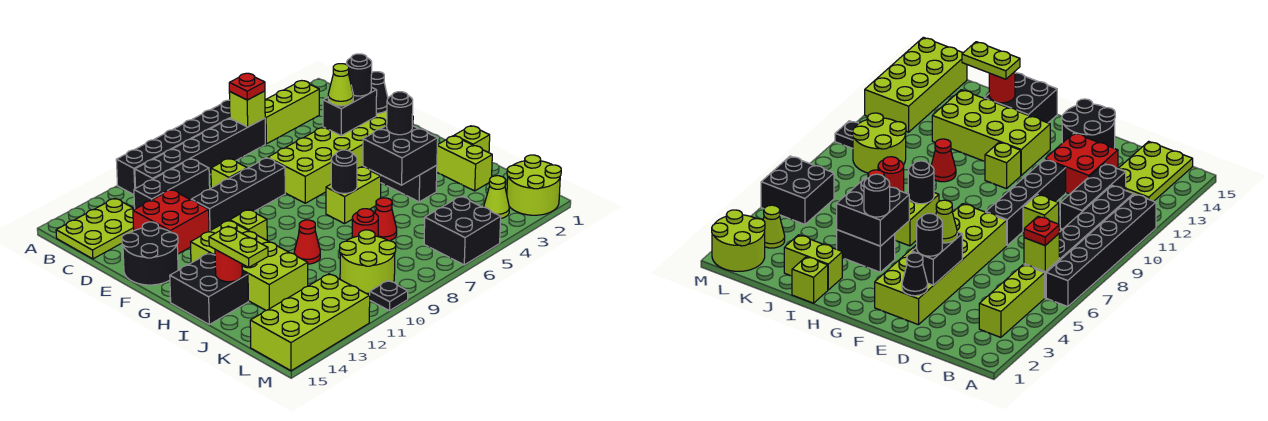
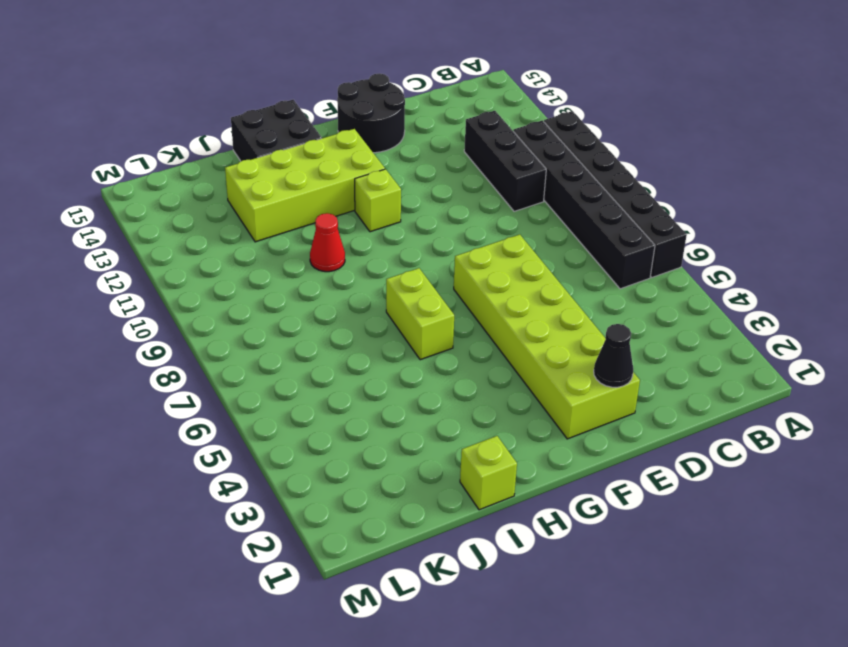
none -> lime brick B3:B5 level 1
none -> lime plate B13:C15 level 1
none -> lime brick D9 level 1
none -> red brick D12:E13 level 1

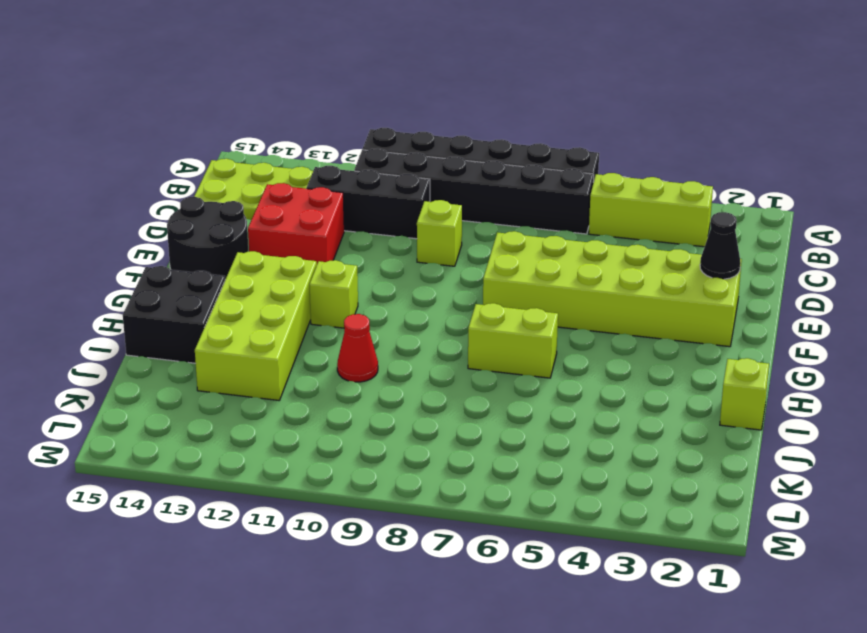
none -> black brick E8:E11 level 1
none -> black brick H4:I4 level 1
none -> lime brick I2:J2 level 1
none -> red cone J7 level 1

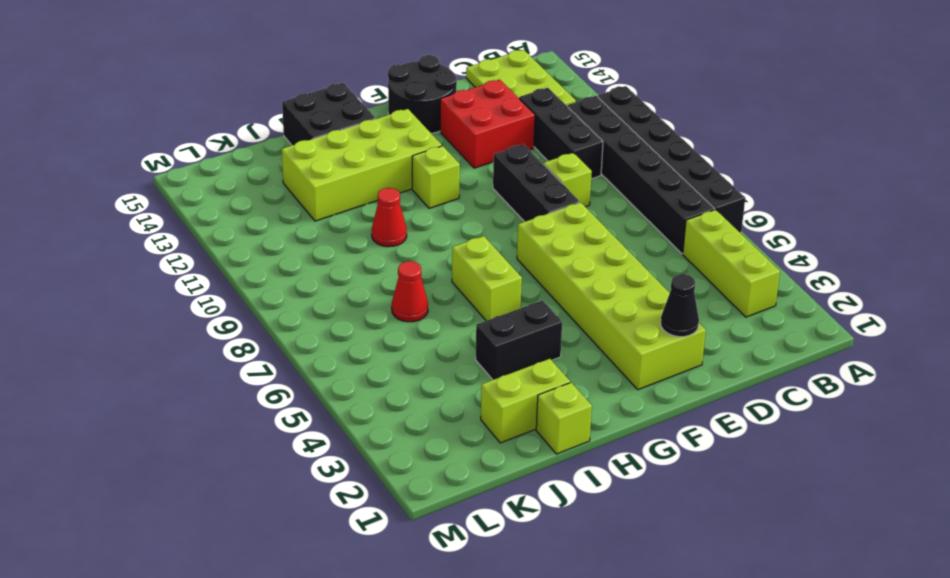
black brick E8:E10 level 1 -> black brick E8:E11 level 1
none -> red round brick J8 level 1
none -> lime round brick K9:L10 level 1
none -> lime round brick L1:M2 level 1
none -> lime cone L3 level 1

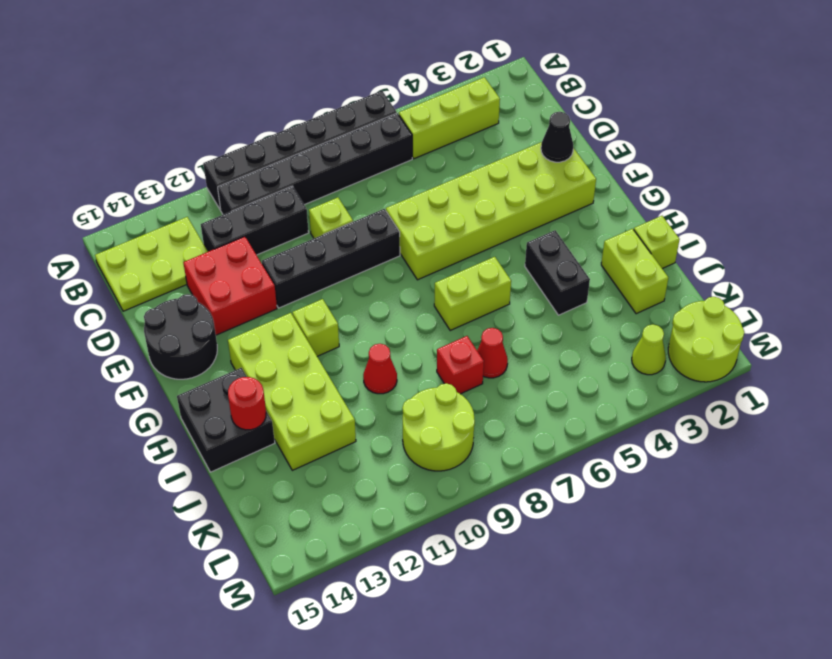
red brick J8 level 1 -> red round brick J8 level 1
none -> black brick L5:M6 level 1
none -> lime brick L12:M15 level 1
none -> black plate M10 level 1
none -> lime brick B6 level 2

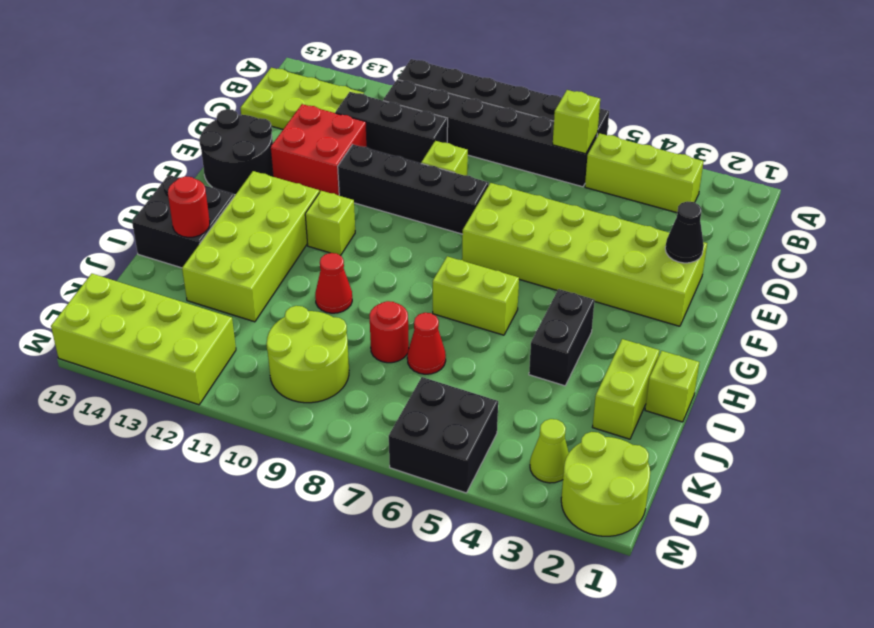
none -> black plate M10 level 1
none -> black brick E3:E4 level 2
none -> black brick H4:I5 level 2
none -> black round brick H7 level 2

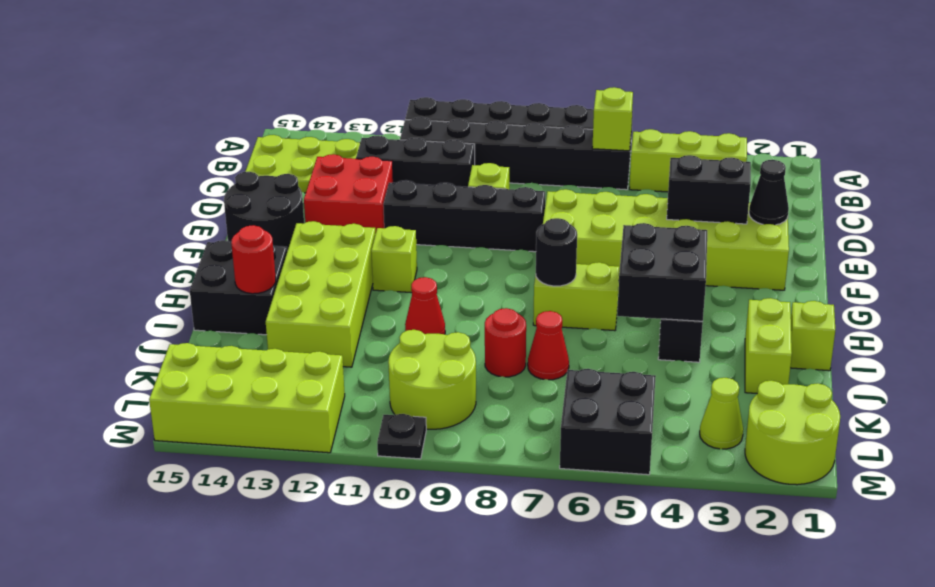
none -> red plate B6 level 3
none -> black round brick E3 level 3
none -> lime cone E4 level 3
none -> black round brick H4 level 3

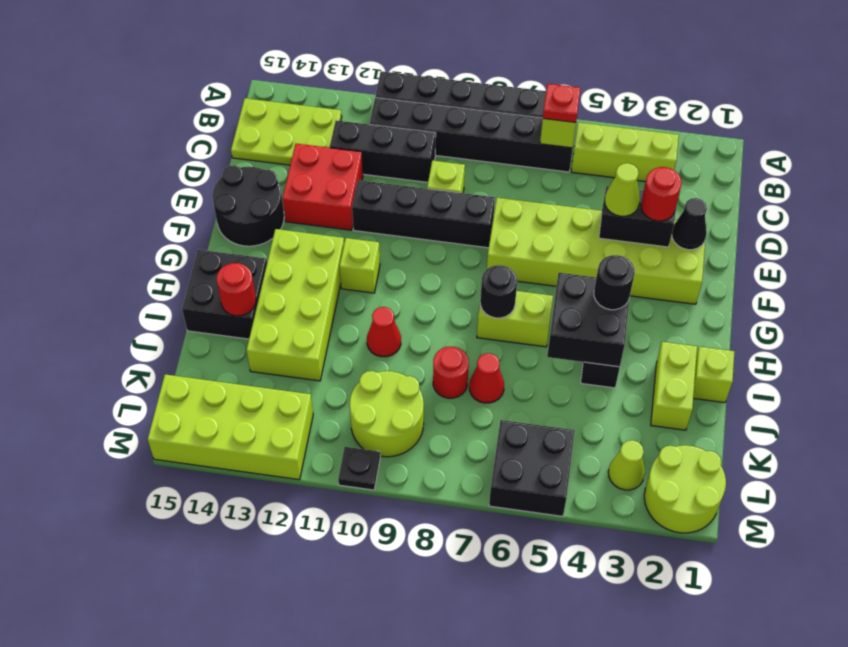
red round brick E3 level 3 -> black round brick E3 level 3
none -> lime plate I14:J14 level 3

